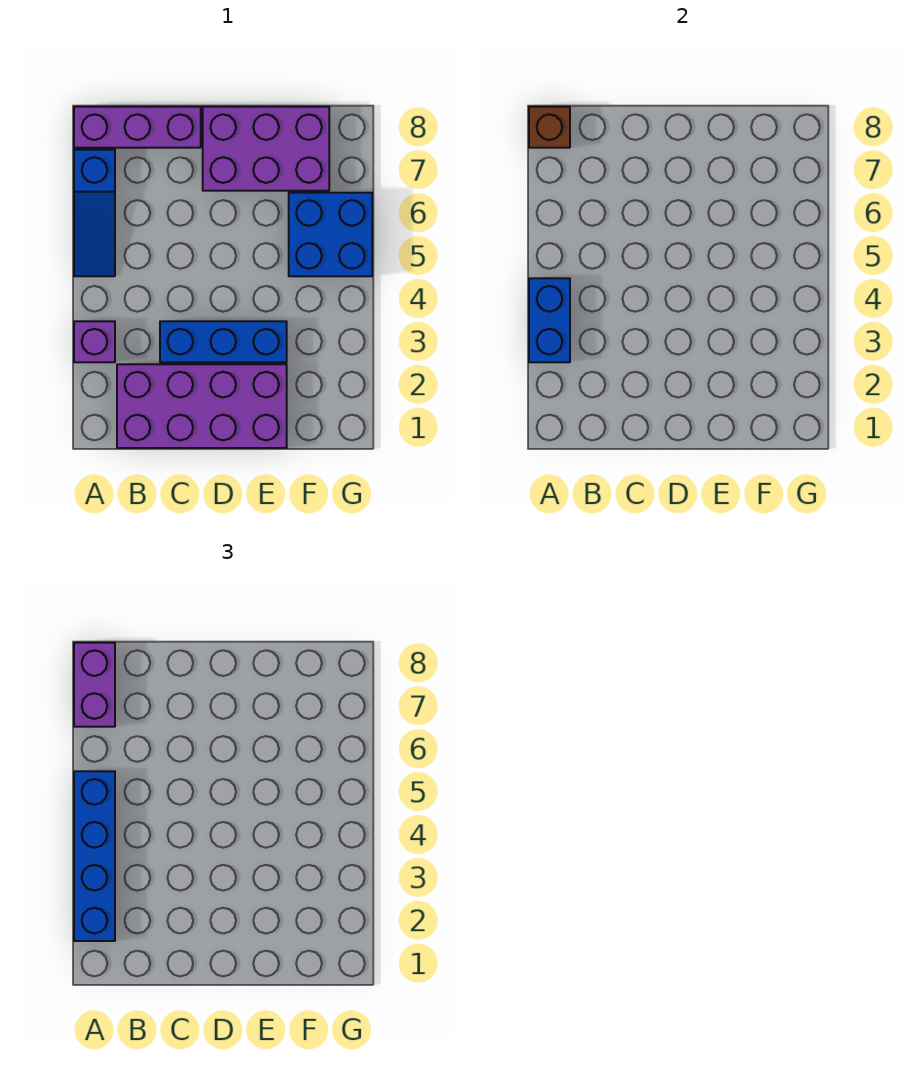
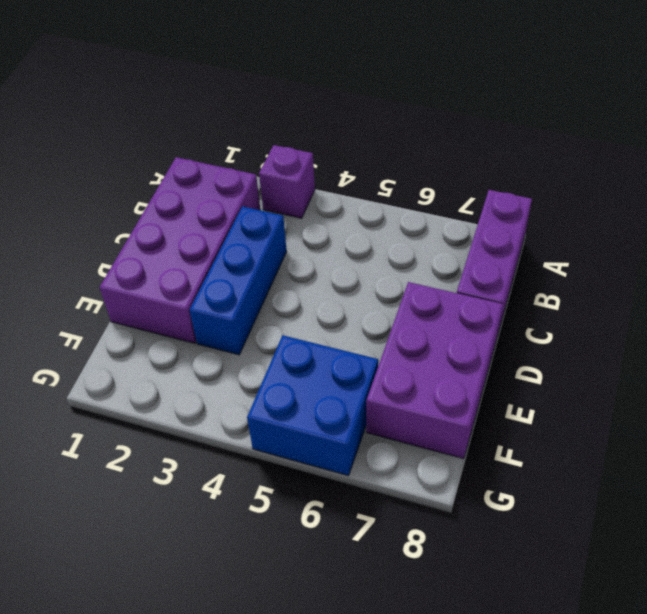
none -> blue slope A5:A7 level 1 top 7
none -> blue brick A3:A4 level 2

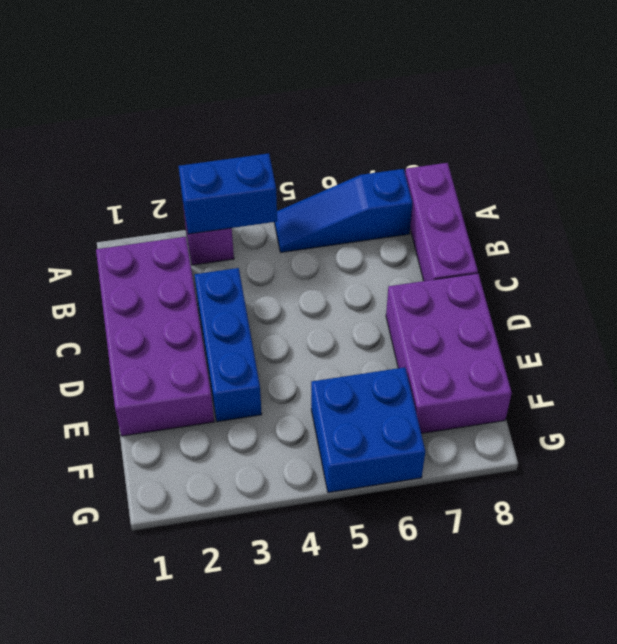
none -> brown brick A8 level 2
none -> blue brick A2:A5 level 3

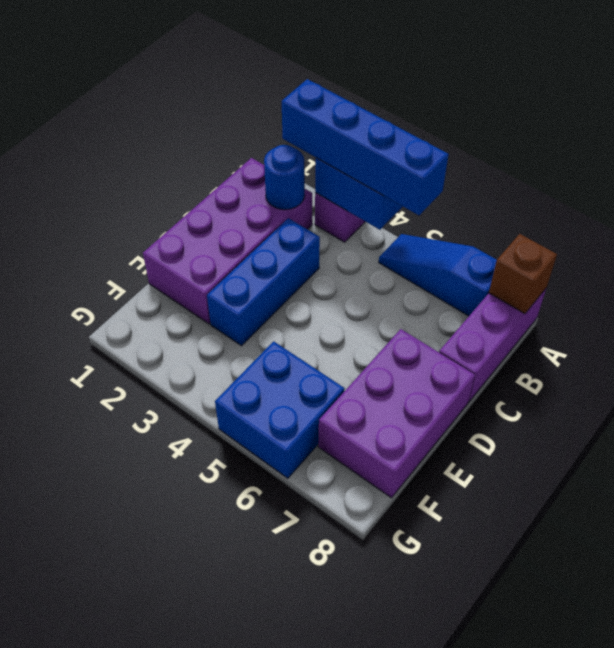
blue round brick B2 level 2 -> none
none -> purple brick A7:A8 level 3

